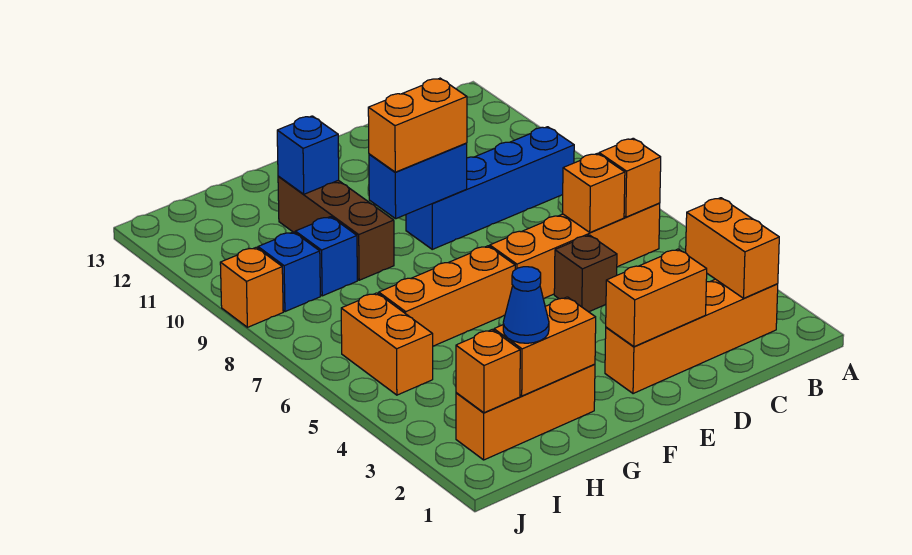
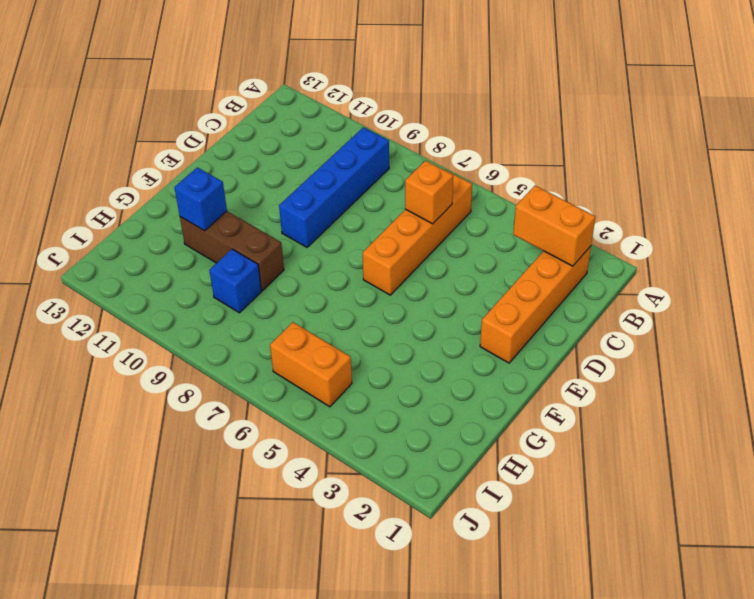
none -> brown brick D5 level 1
none -> orange brick F6:H6 level 1
none -> orange brick G2:I2 level 1

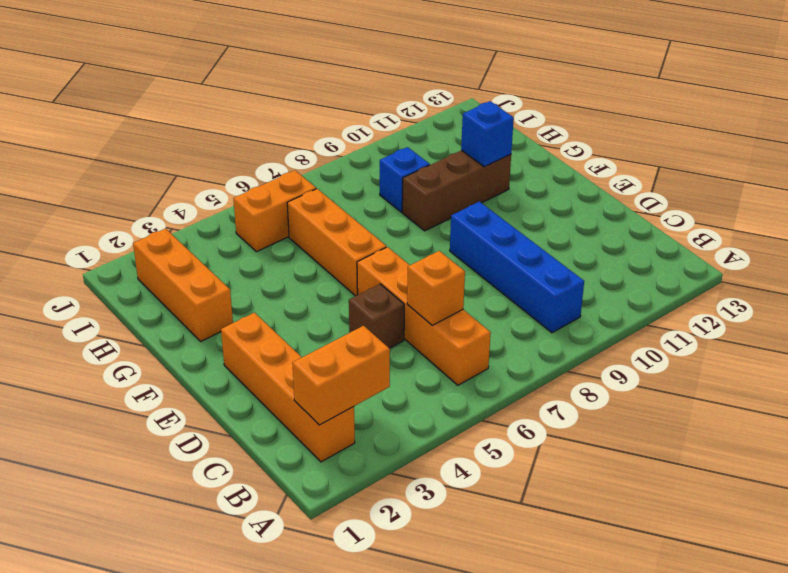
none -> blue brick I9 level 1
none -> orange brick J9 level 1
none -> orange brick B6 level 2

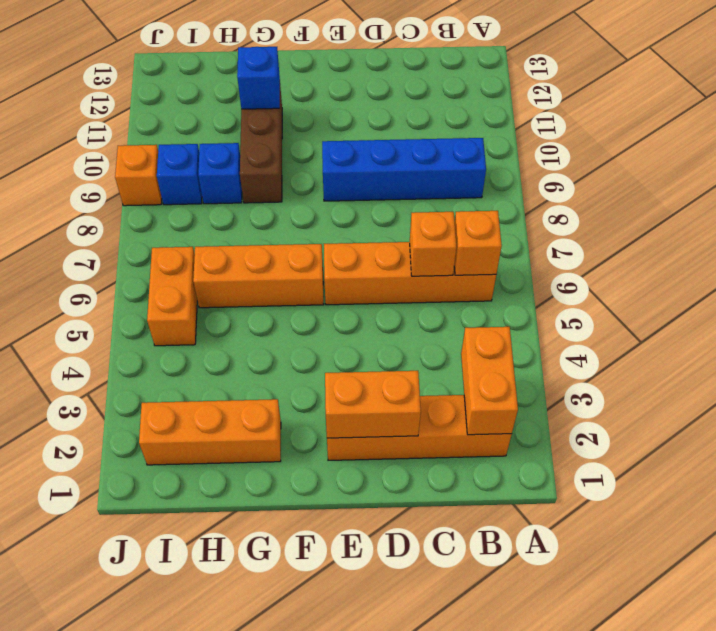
none -> brown brick D5 level 1
none -> blue brick E9:F9 level 2
none -> orange brick G2:H2 level 2

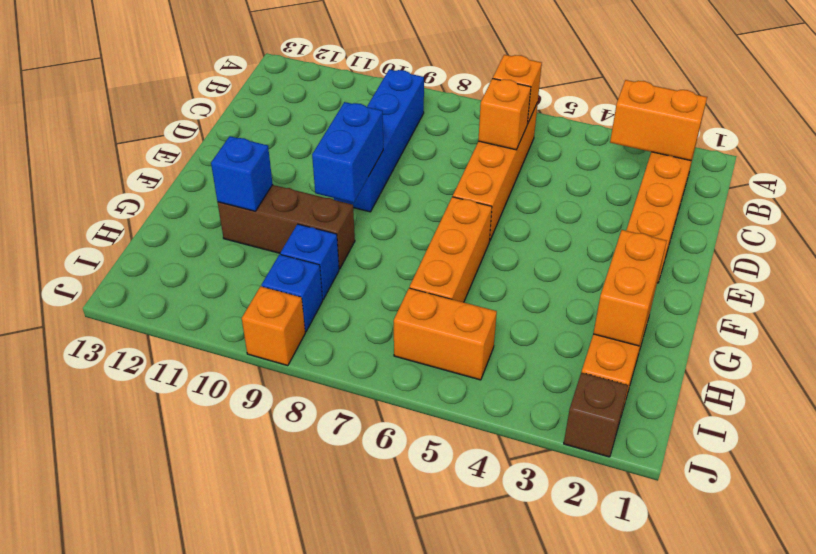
brown brick J2 level 1 -> brown brick D5 level 1
none -> orange brick D2:E2 level 2
none -> orange brick I2 level 2
none -> orange brick E9:F9 level 3

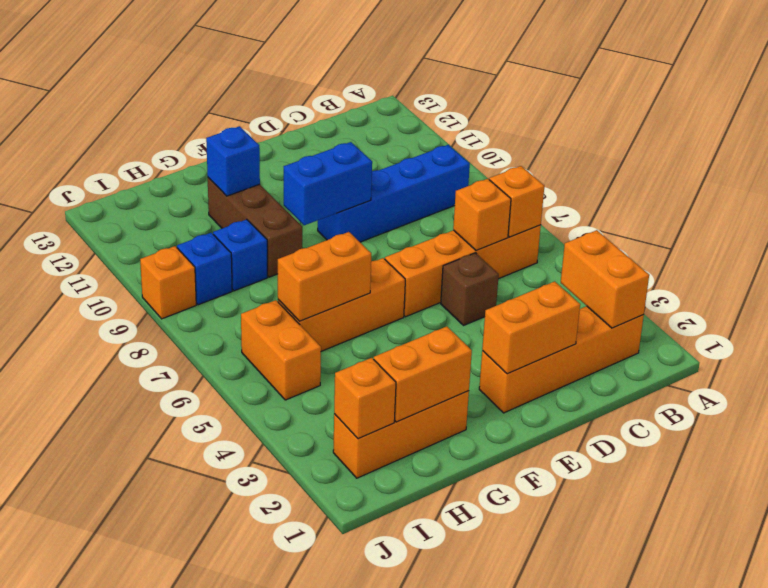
orange brick G6:H6 level 2 -> orange brick E9:F9 level 3
none -> blue cone H2 level 3

